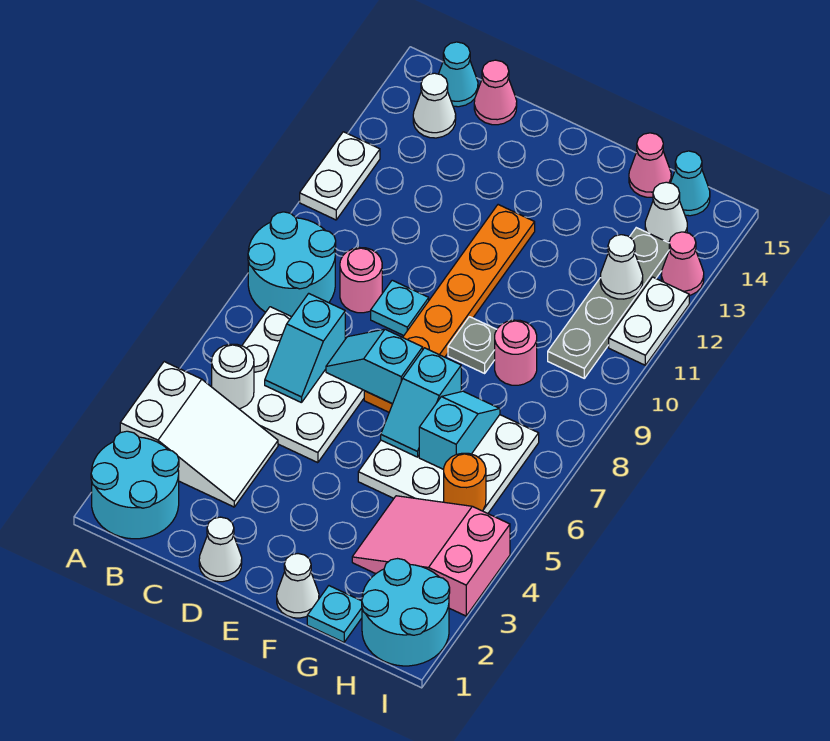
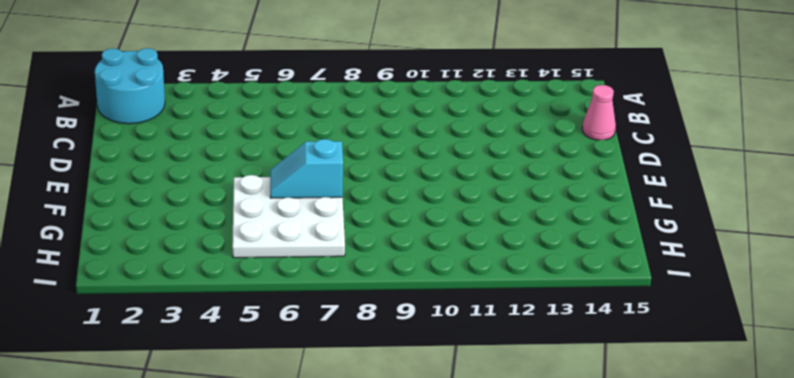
none -> white slope A3:C4 level 1 top A
none -> cyan round brick A8:B9 level 1
none -> white plate A11:A12 level 1
none -> white plate B5:D7 level 1

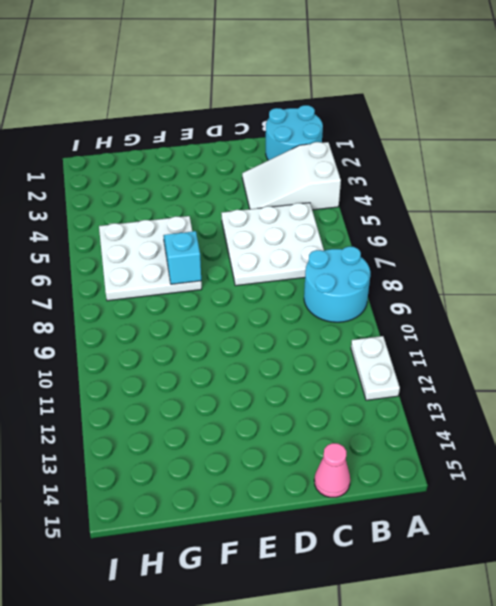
none -> white cone B14 level 1
none -> cyan cone B15 level 1
none -> pink round brick C9 level 1
none -> white cone D1 level 1

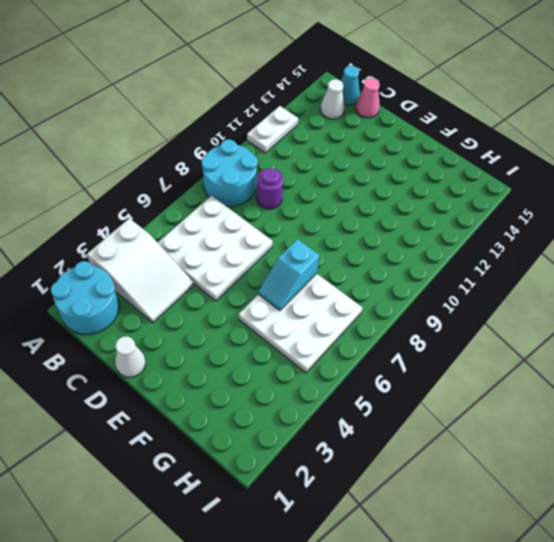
purple round brick C9 level 1 -> pink round brick C9 level 1
none -> cyan plate D9 level 1
none -> orange plate E7:E12 level 1
none -> white cone F1 level 1
none -> grey plate F9 level 1

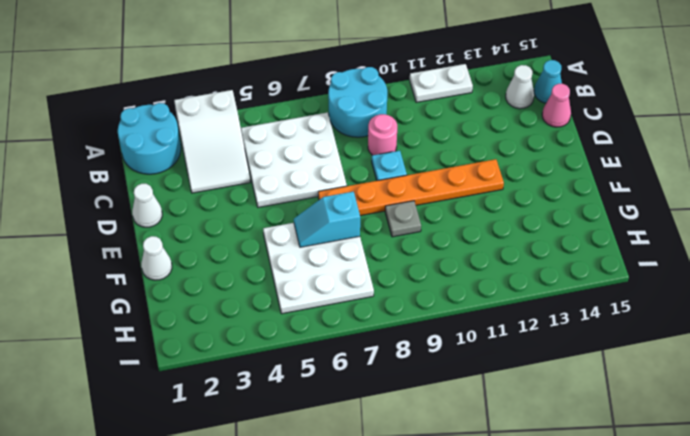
none -> cyan plate G1 level 1
none -> pink slope G3:I4 level 1 top I
none -> pink round brick G9 level 1
none -> pink cone G15 level 1

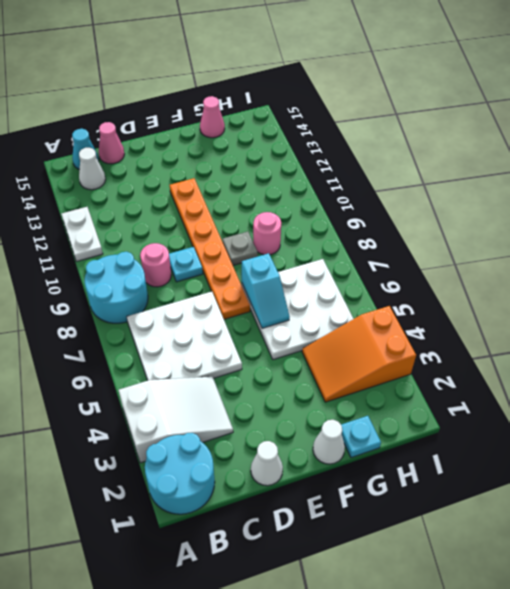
orange slope G3:I4 level 1 top I -> pink slope G3:I4 level 1 top I
none -> cyan round brick H1:I2 level 1
none -> grey plate H10:H13 level 1
none -> white cone H14 level 1
none -> cyan cone H15 level 1

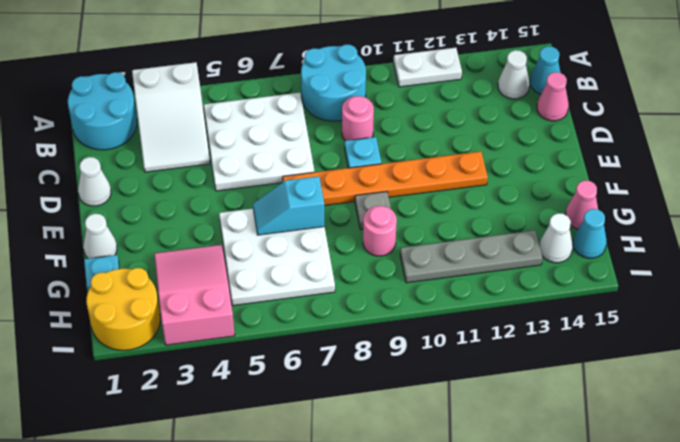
yellow round brick H1:I2 level 1 -> cyan round brick H1:I2 level 1
none -> white plate I11:I12 level 1
none -> pink cone I13 level 1
none -> white round brick B5 level 2
none -> cyan slope C6:C7 level 2 top 7

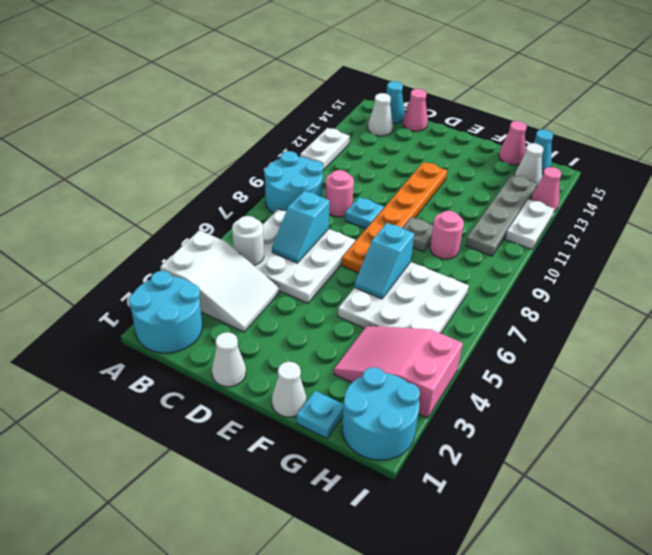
none -> cyan slope D7:E7 level 2 top E
none -> cyan slope G6:G7 level 2 top 6
none -> orange round brick H5 level 2
none -> white cone H12 level 2

